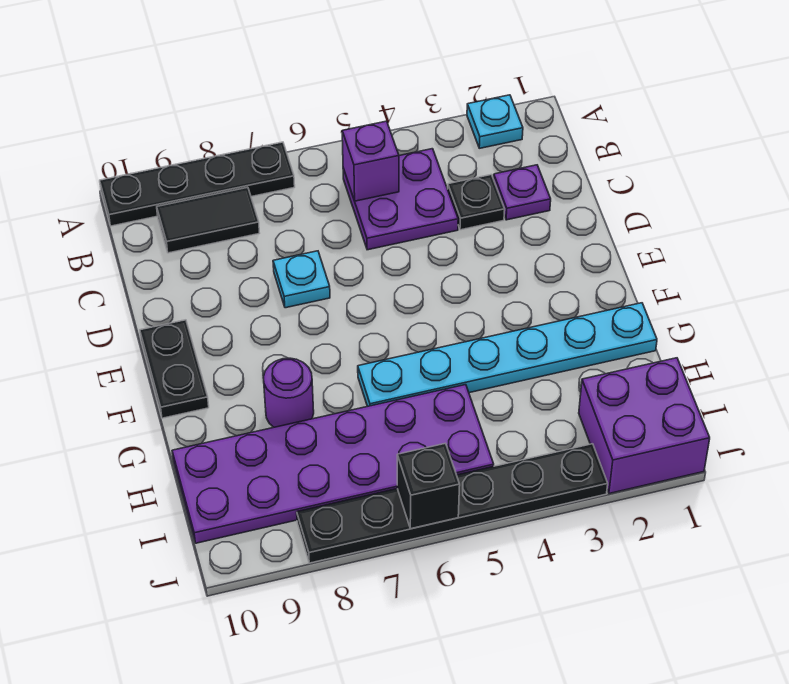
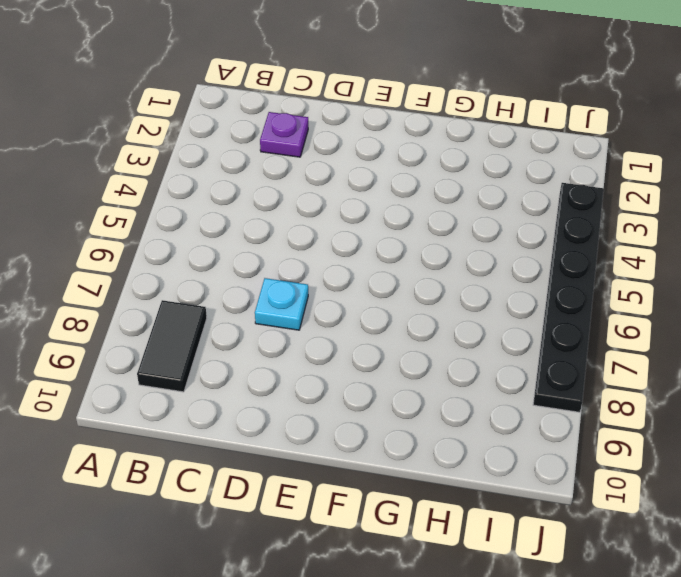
none -> cyan plate A2 level 1
none -> black plate A7:A10 level 1
none -> purple plate B4:C5 level 1

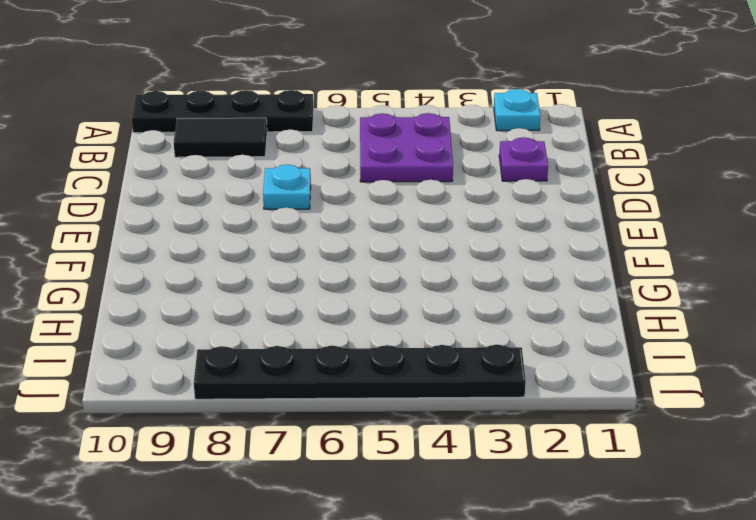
none -> black plate C3 level 1
none -> black plate E10:F10 level 1
none -> cyan plate G1:G6 level 1

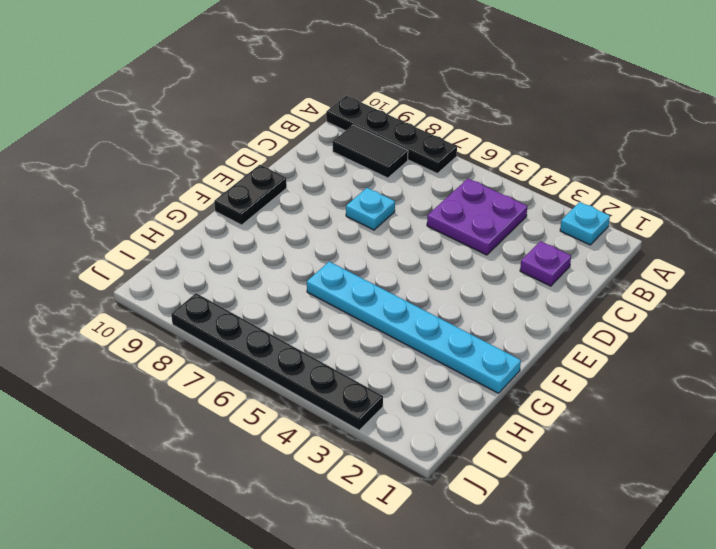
none -> black plate C3 level 1
none -> purple round brick G8 level 1
none -> purple plate H5:I10 level 1

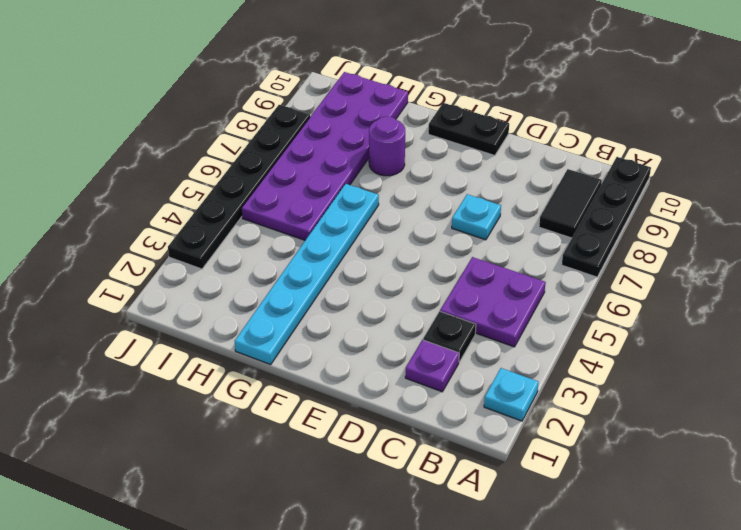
none -> purple brick I1:J2 level 1
none -> purple brick B5 level 2
none -> black brick J6 level 2

